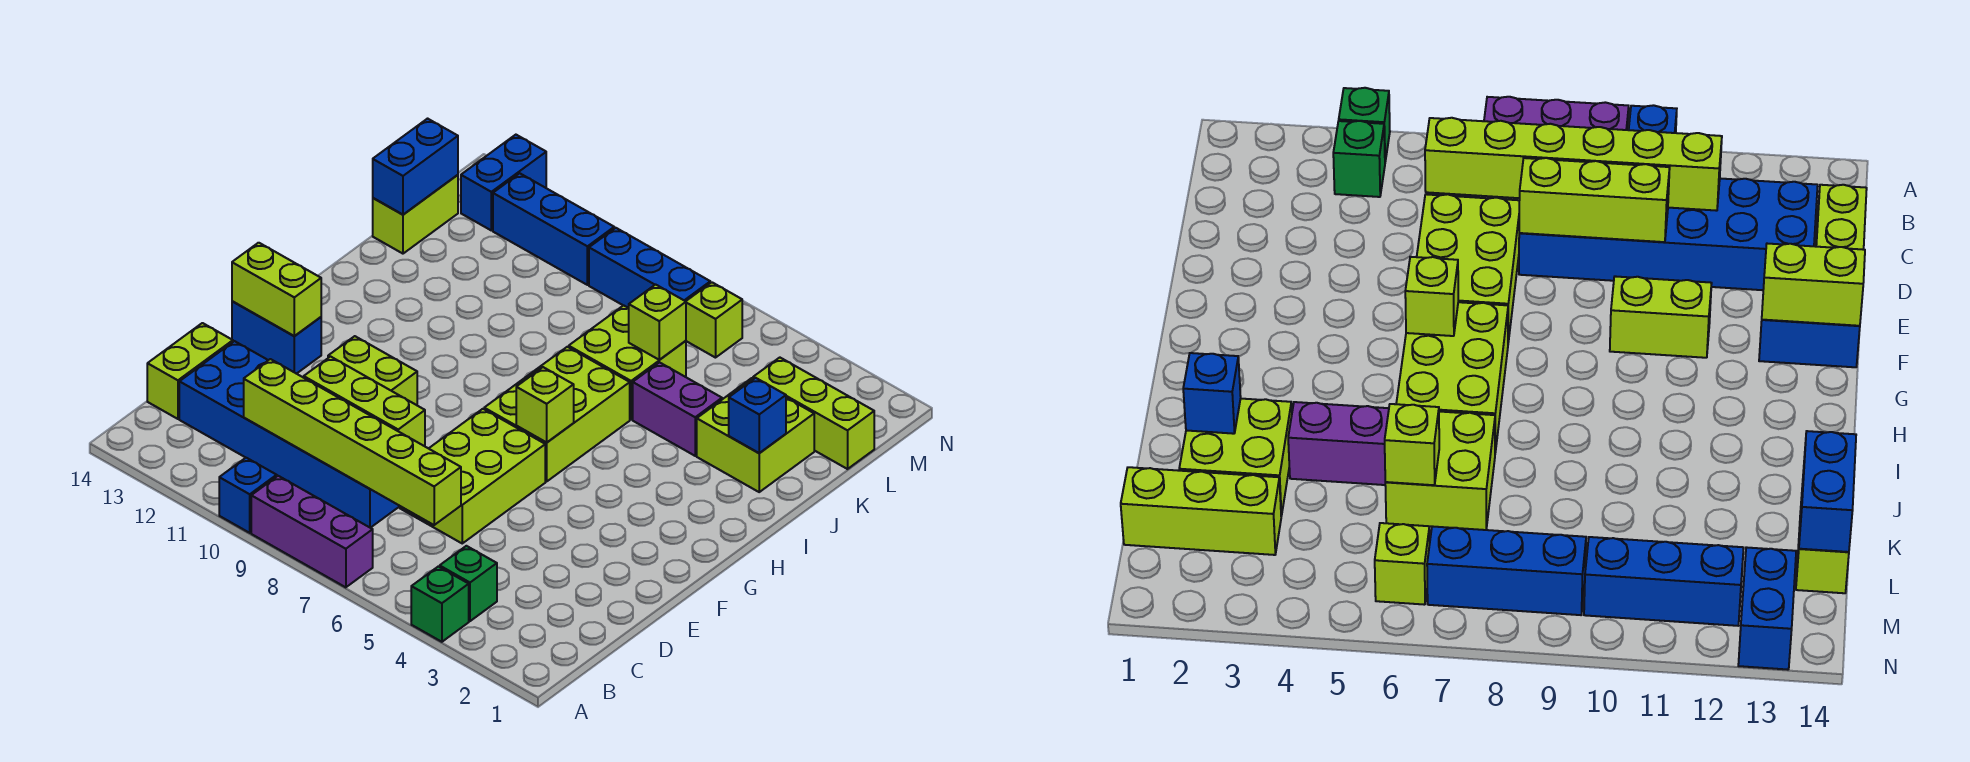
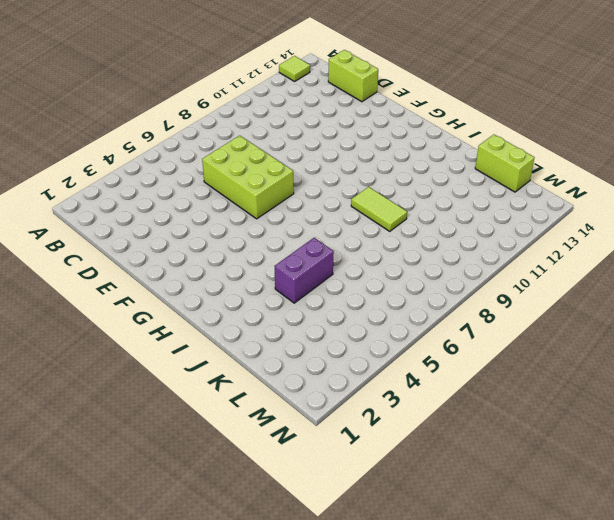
lime tile A13 level 1 -> none
lime tile I9:J9 level 1 -> none
none -> green brick A4 level 1
none -> purple brick A7:A9 level 1
none -> blue brick A10 level 1

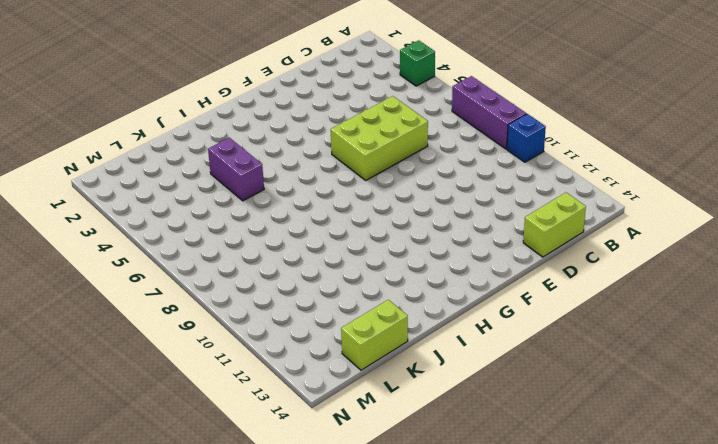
none -> green brick B4 level 1
none -> blue brick C8:D13 level 1
none -> lime brick F10:F11 level 1

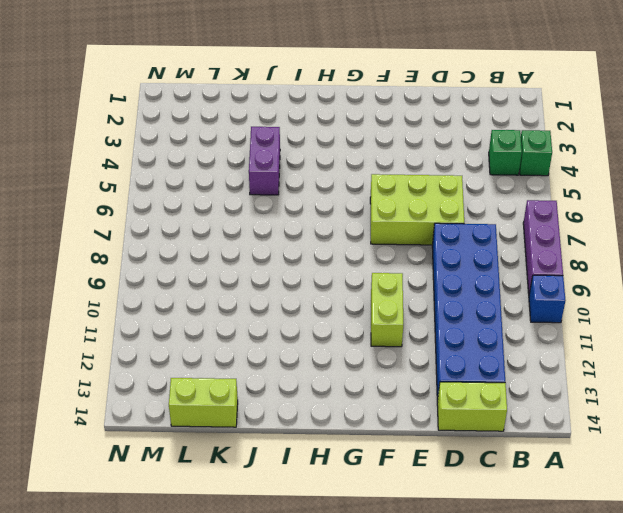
none -> blue brick F13:F14 level 1
none -> lime brick G6:I7 level 1
none -> lime brick J2:K3 level 1

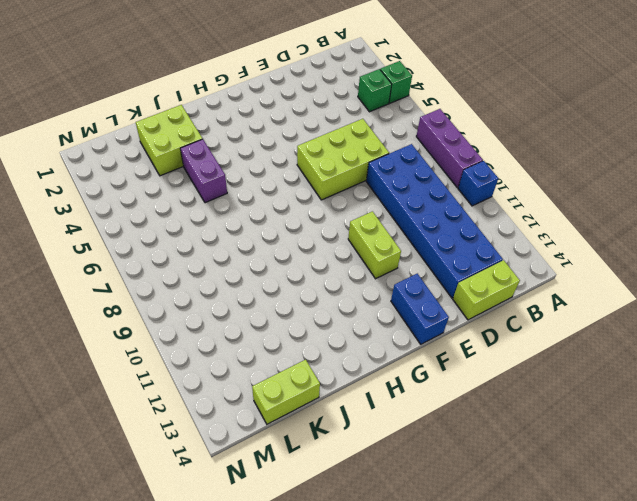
none -> lime brick G6:I7 level 1
none -> lime brick J6:K7 level 1
none -> lime brick L1:L3 level 1

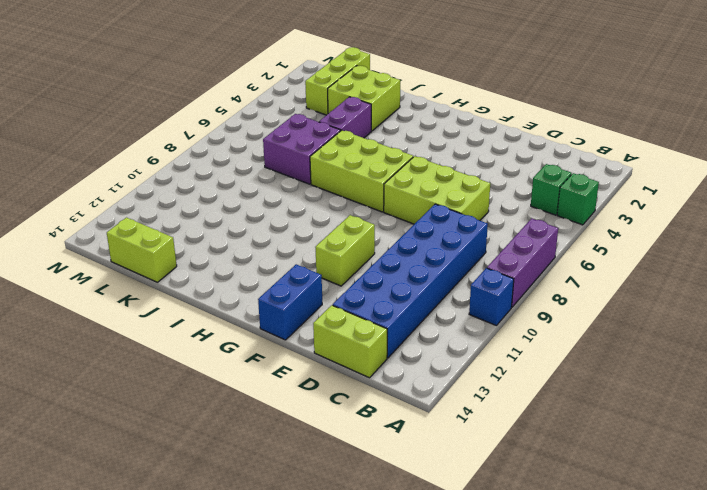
purple brick J6:K7 level 1 -> lime brick J6:K7 level 1
none -> lime brick M6 level 1
none -> blue brick M7:M9 level 1
none -> blue brick M10:M12 level 1

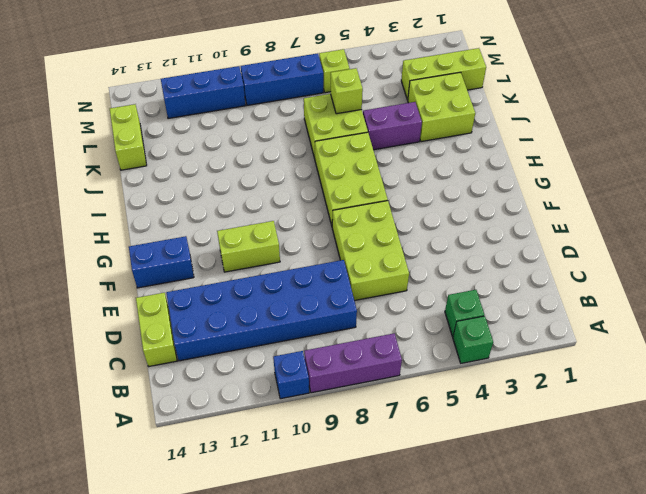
none -> blue brick M13:N13 level 1
none -> lime brick C6:C11 level 2
none -> lime brick D8:D10 level 2

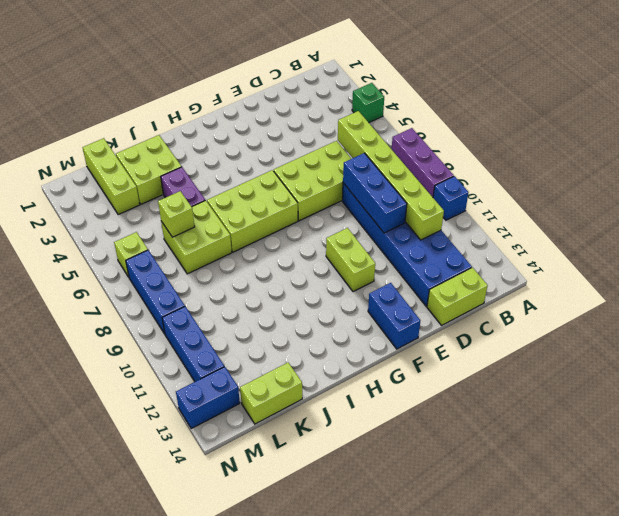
blue brick D8:D10 level 2 -> lime brick D8:D10 level 2
none -> green brick B4 level 1
none -> lime brick F13:F14 level 2
none -> lime brick G6 level 2

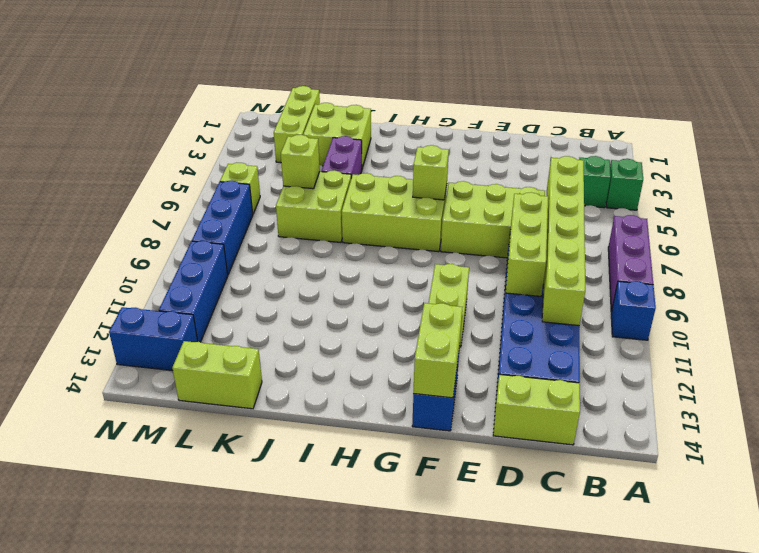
none -> blue brick J2 level 2
none -> blue brick K14:L14 level 2

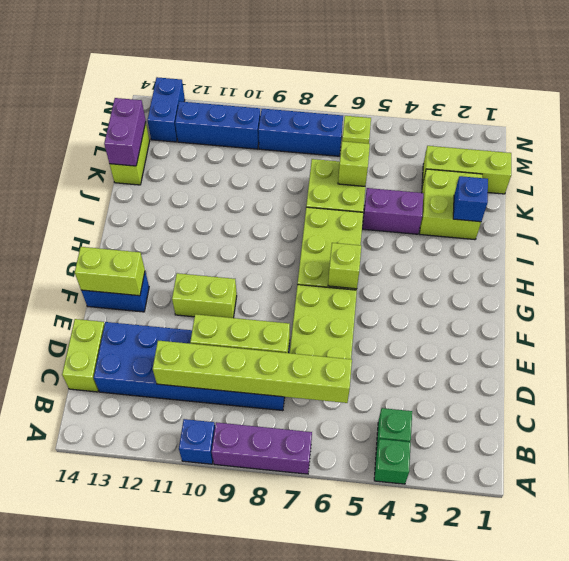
purple brick K14:L14 level 2 -> blue brick K14:L14 level 2

